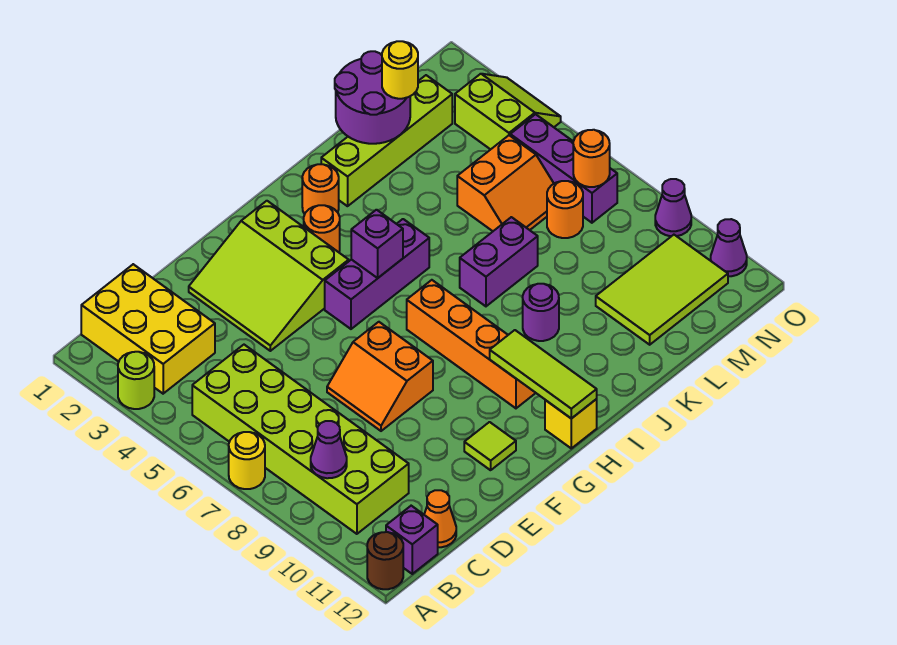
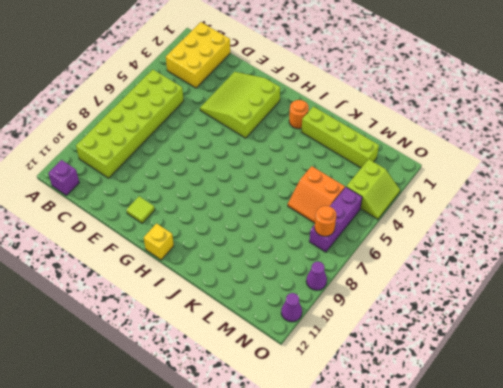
none -> lime round brick A3 level 1
none -> yellow round brick A7 level 1
none -> brown round brick A12 level 1
none -> orange cone C12 level 1

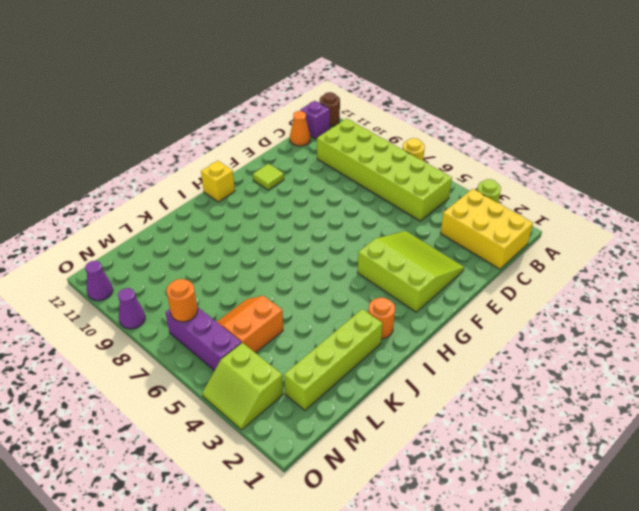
none -> orange slope E7:F8 level 1 top F
none -> purple brick G5:I5 level 1
none -> orange round brick H3 level 1
none -> orange brick H7:H10 level 1

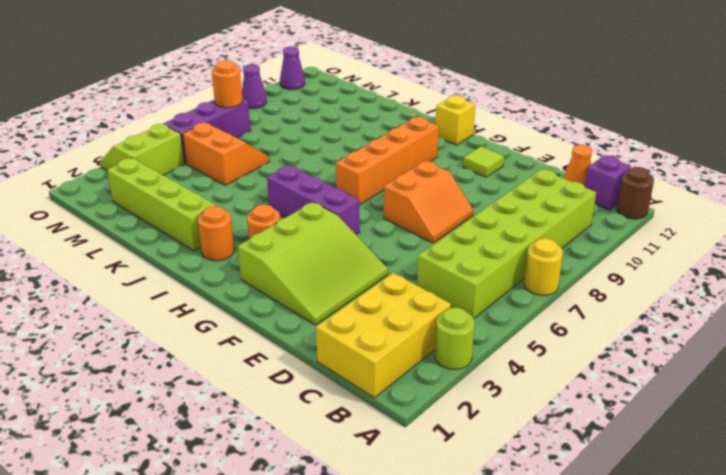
none -> purple brick J7:K7 level 1
none -> purple round brick J9 level 1
none -> lime tile L10:N11 level 1
none -> orange round brick M7 level 1

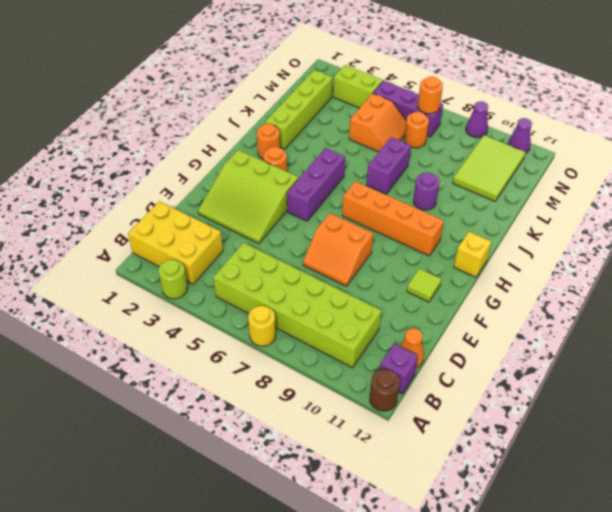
none -> purple cone B9 level 2
none -> purple brick H5 level 2
none -> lime tile H10:H12 level 2
none -> purple round brick K1:L2 level 2

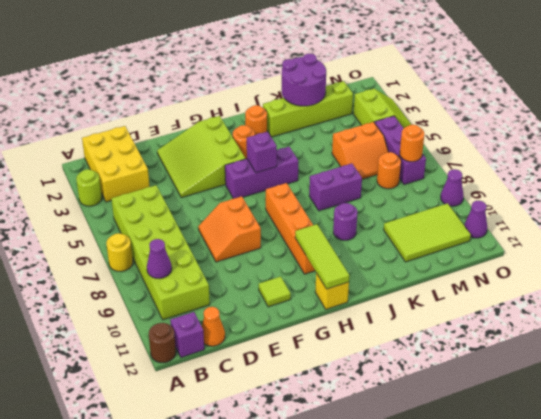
none -> yellow round brick L2 level 3

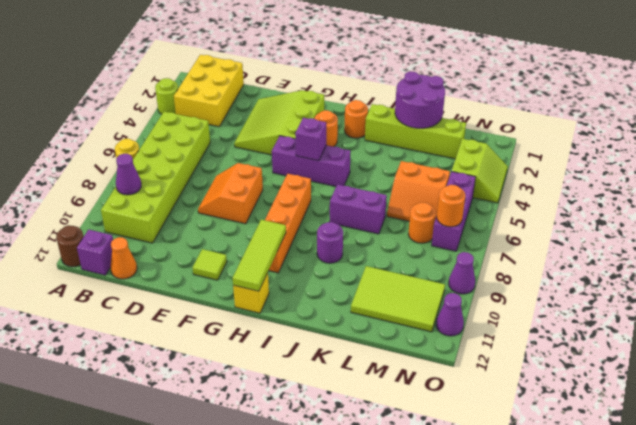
none -> yellow round brick L2 level 3

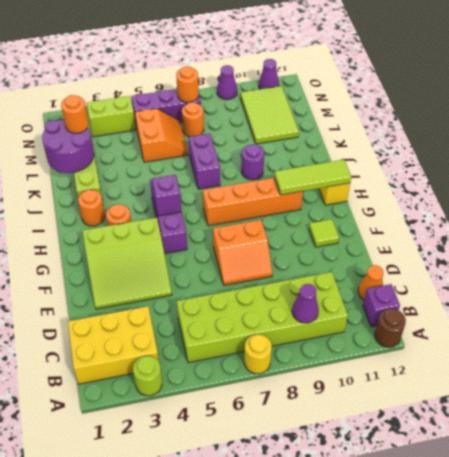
orange round brick L2 level 3 -> yellow round brick L2 level 3

